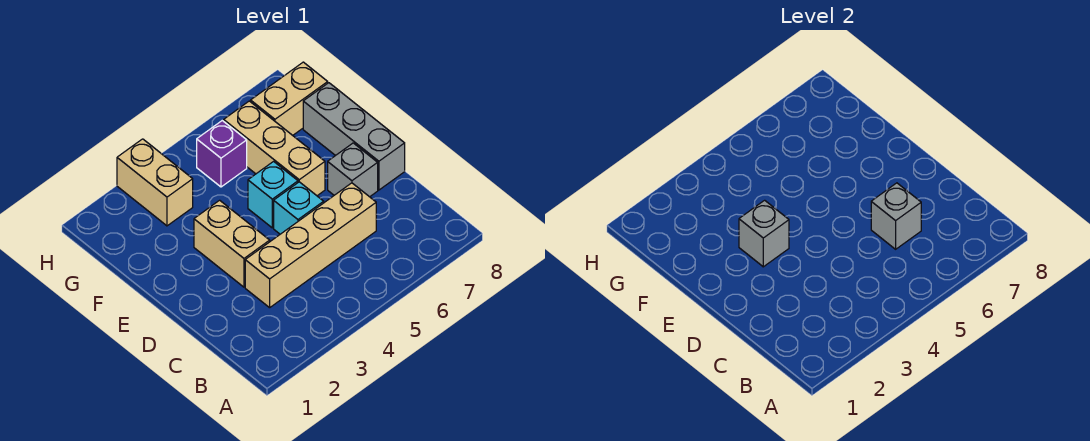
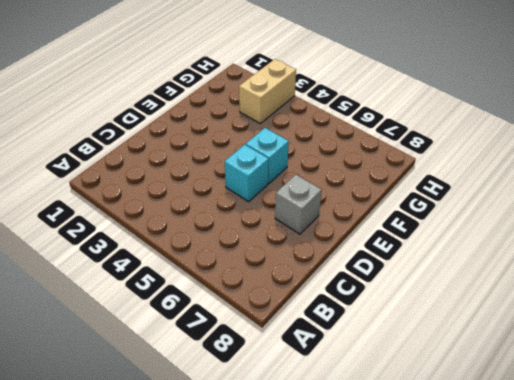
none -> tan brick C3:C6 level 1
none -> tan brick D3:E3 level 1
none -> grey brick D8:F8 level 1

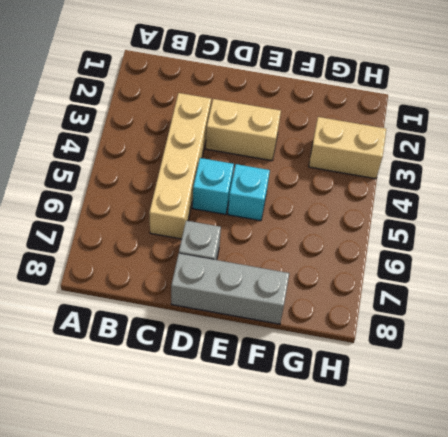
none -> tan brick E6:G6 level 1
none -> purple brick G5 level 1
none -> tan brick G7:G8 level 1

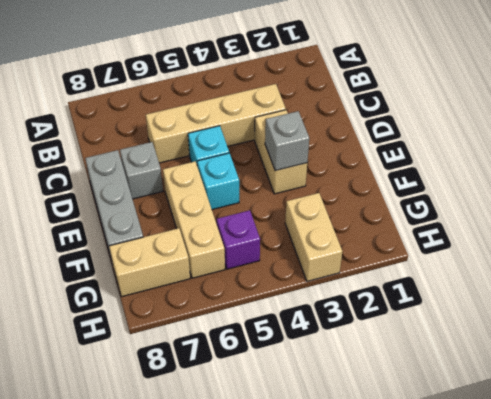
none -> grey brick C6 level 2

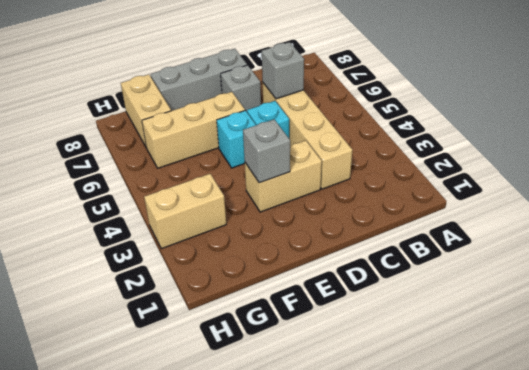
none -> purple brick G5 level 1

